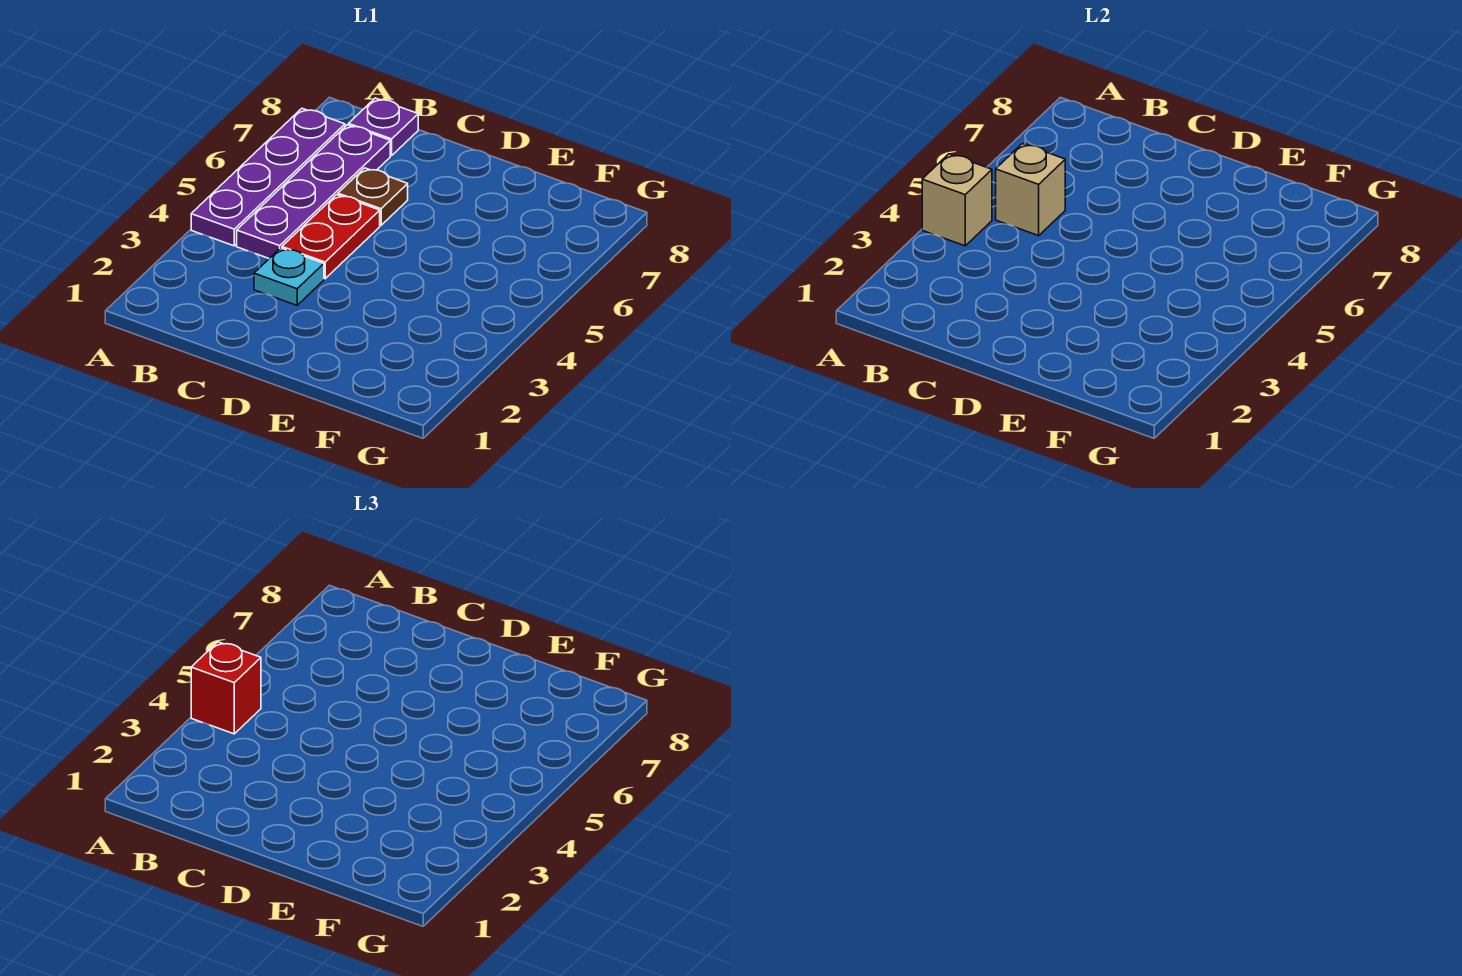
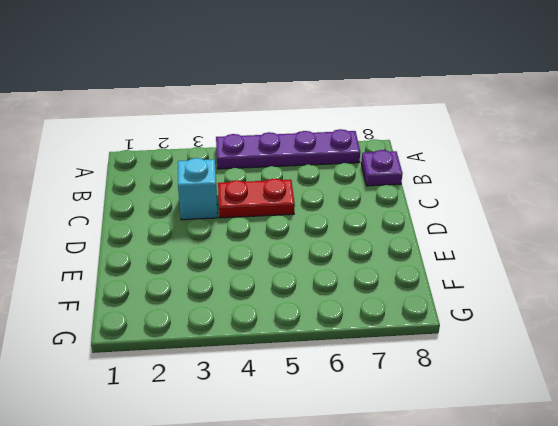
cyan brick C3 level 1 -> cyan plate C3 level 1
none -> purple plate B4:B7 level 1
none -> brown plate C6 level 1

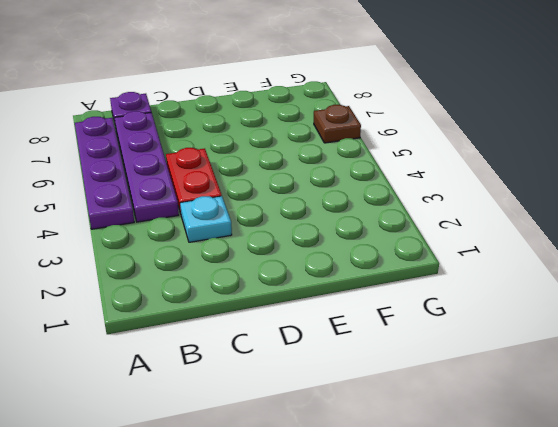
brown plate G6 level 1 -> brown plate C6 level 1
none -> tan brick A4 level 2
none -> tan brick B5 level 2

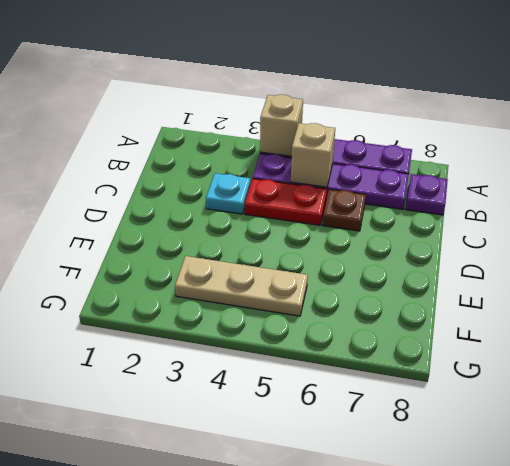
tan plate F3:F5 level 1 -> none
none -> red brick A4 level 3

